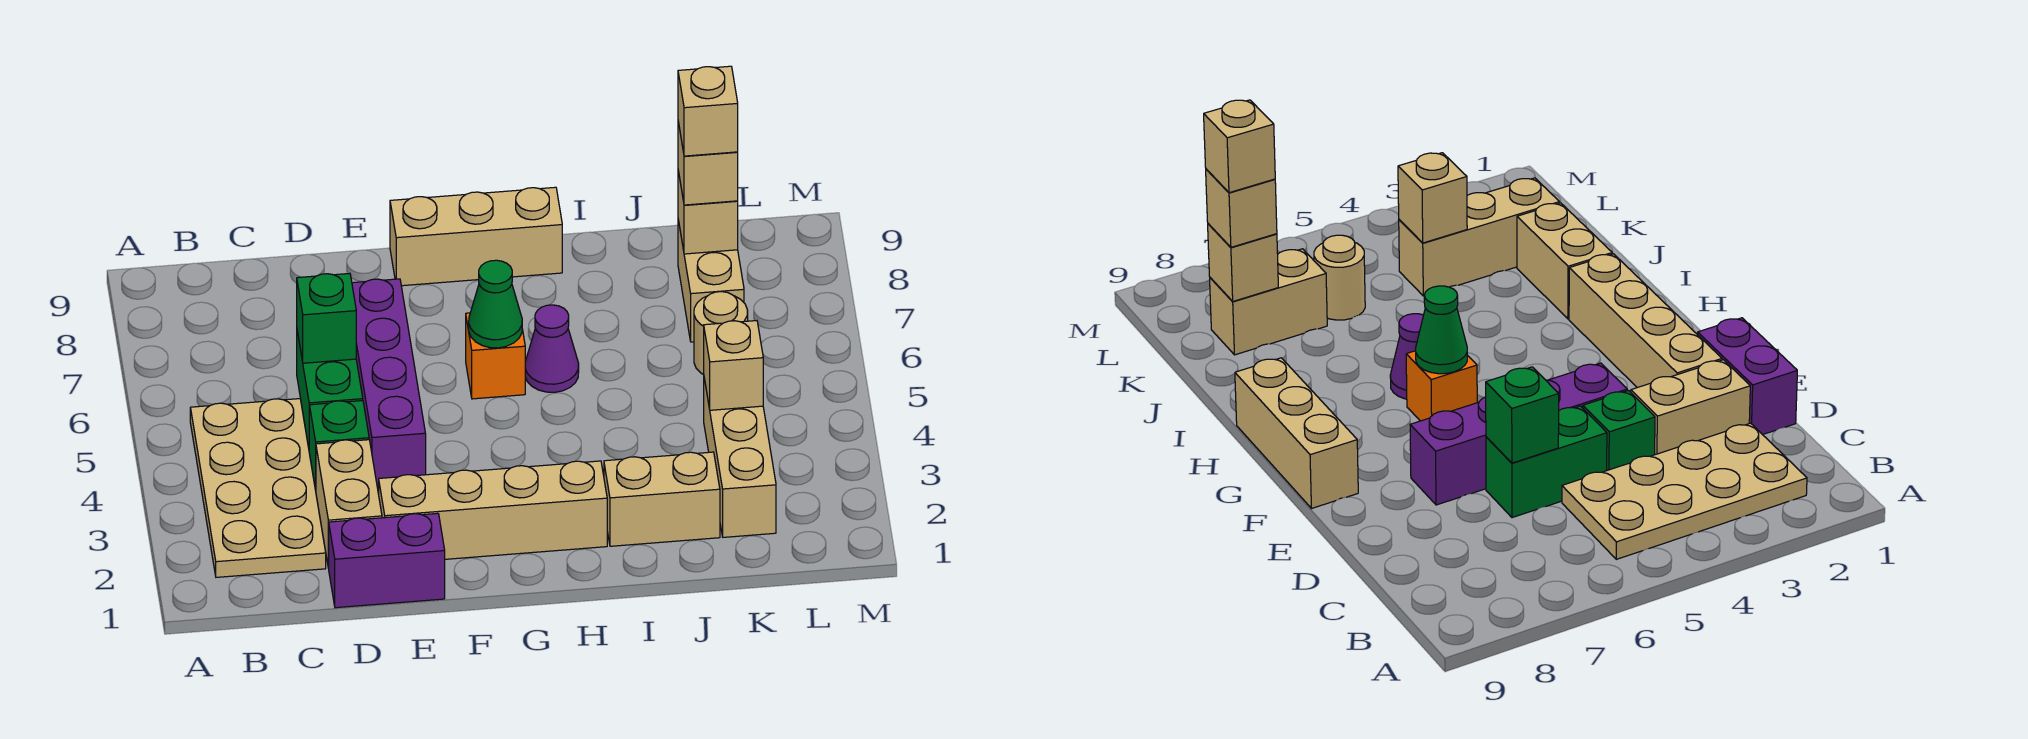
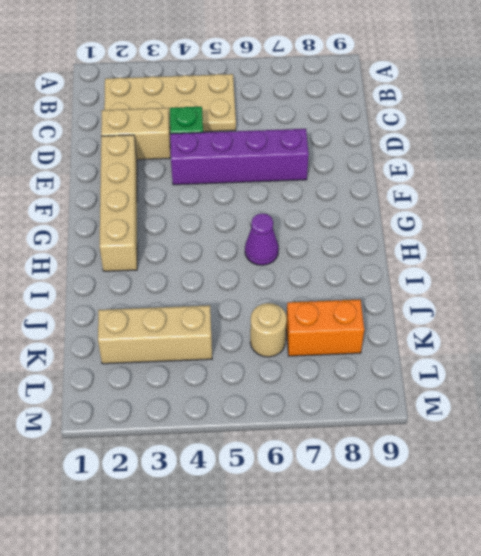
orange brick K7:K8 level 1 -> tan brick K7:K8 level 1
none -> purple brick D1:E1 level 1
none -> green brick D5:D6 level 1
none -> tan brick F9:H9 level 1

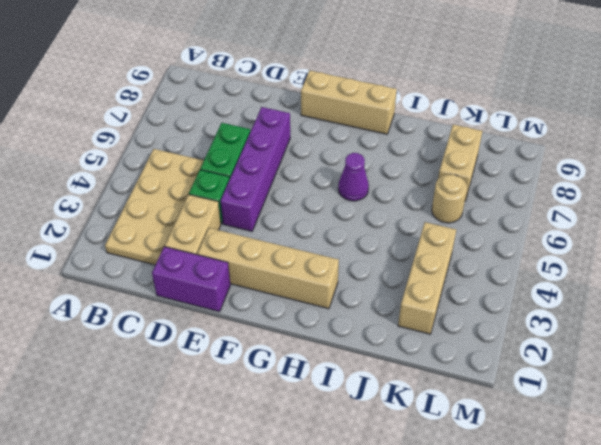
none -> orange brick G6 level 1
none -> tan brick I2:J2 level 1
none -> green brick D6 level 2

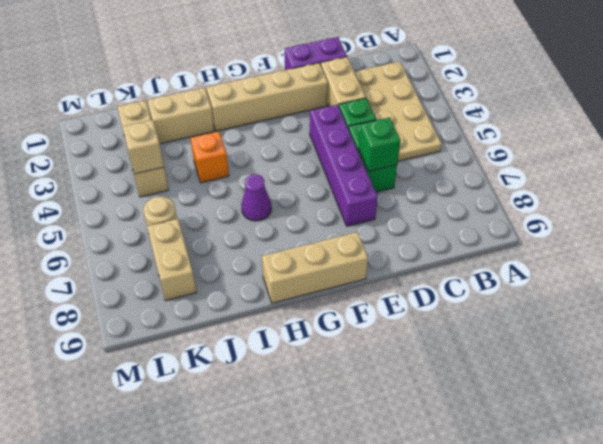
orange brick I4 level 1 -> orange brick G6 level 1
none -> green cone G6 level 2
none -> tan brick K8 level 2
none -> tan brick K8 level 3

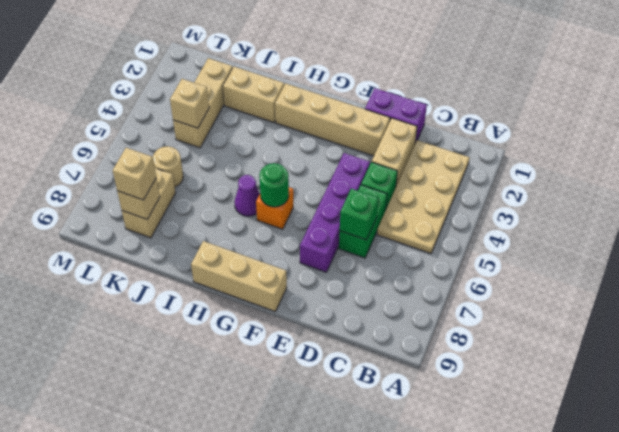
green round brick G6 level 2 -> green cone G6 level 2
none -> tan brick K8 level 4

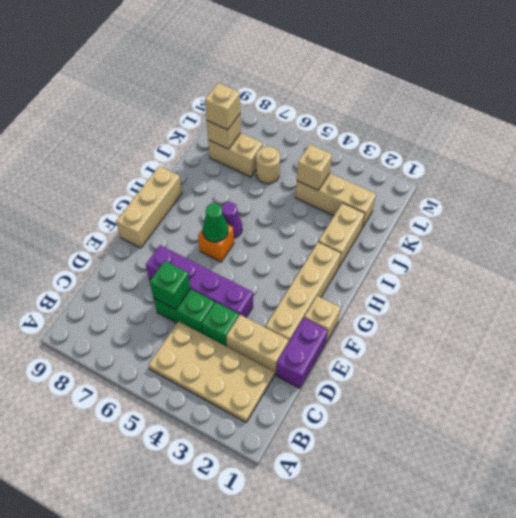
tan brick F1 level 1 -> tan brick K8 level 4

